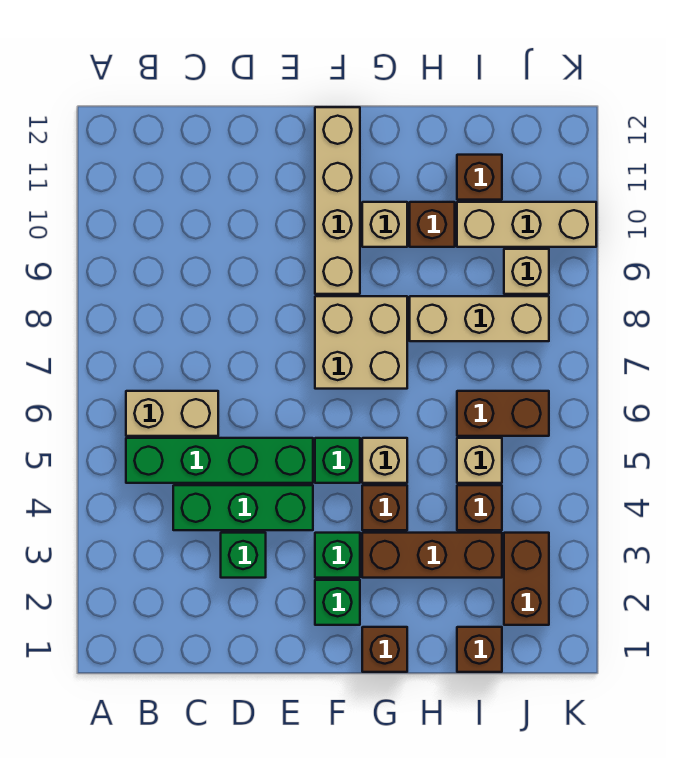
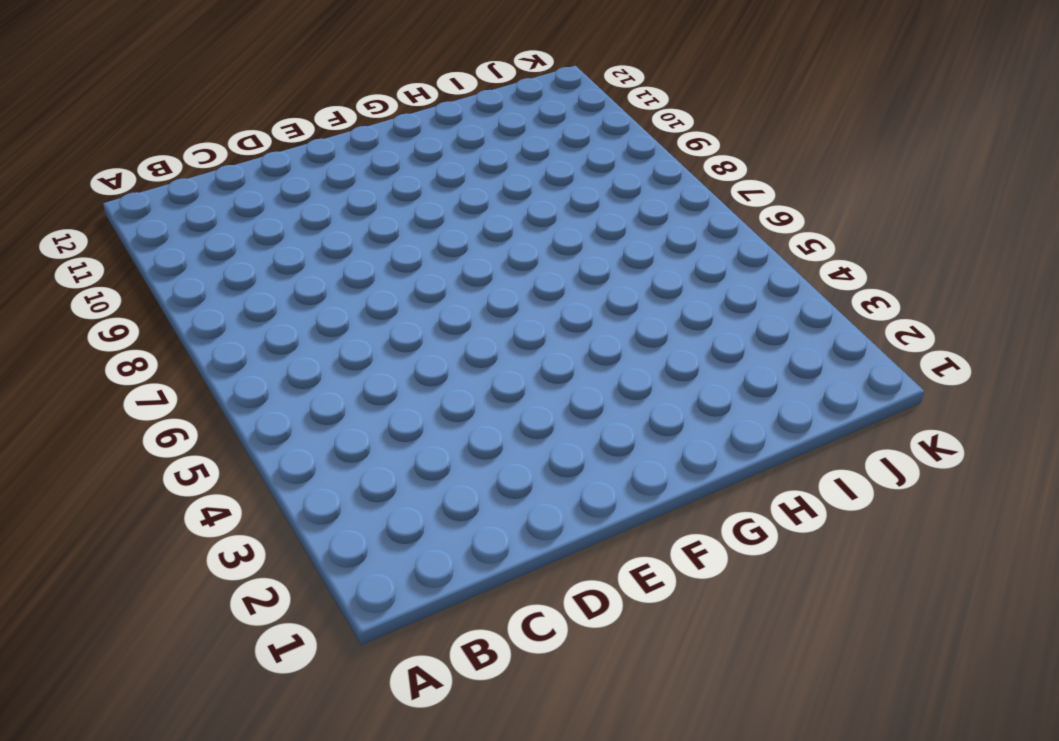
none -> green brick B5:E5 level 1
none -> tan brick B6:C6 level 1
none -> green brick C4:E4 level 1

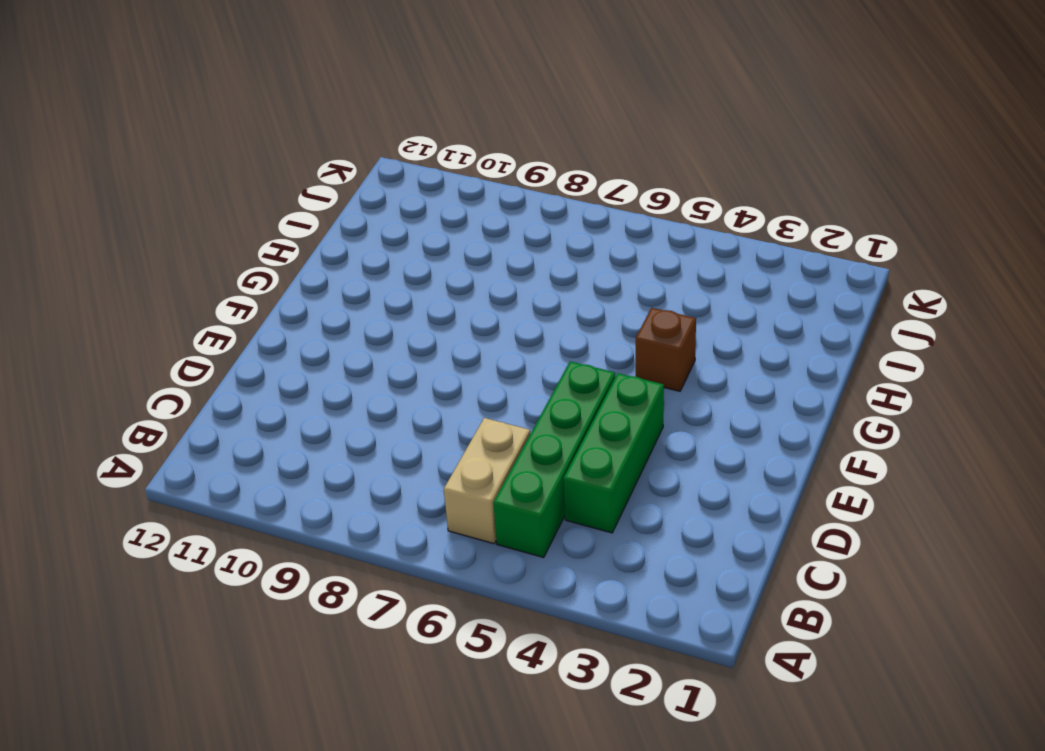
none -> green brick D3 level 1
none -> green brick F2 level 1
none -> green brick F3 level 1

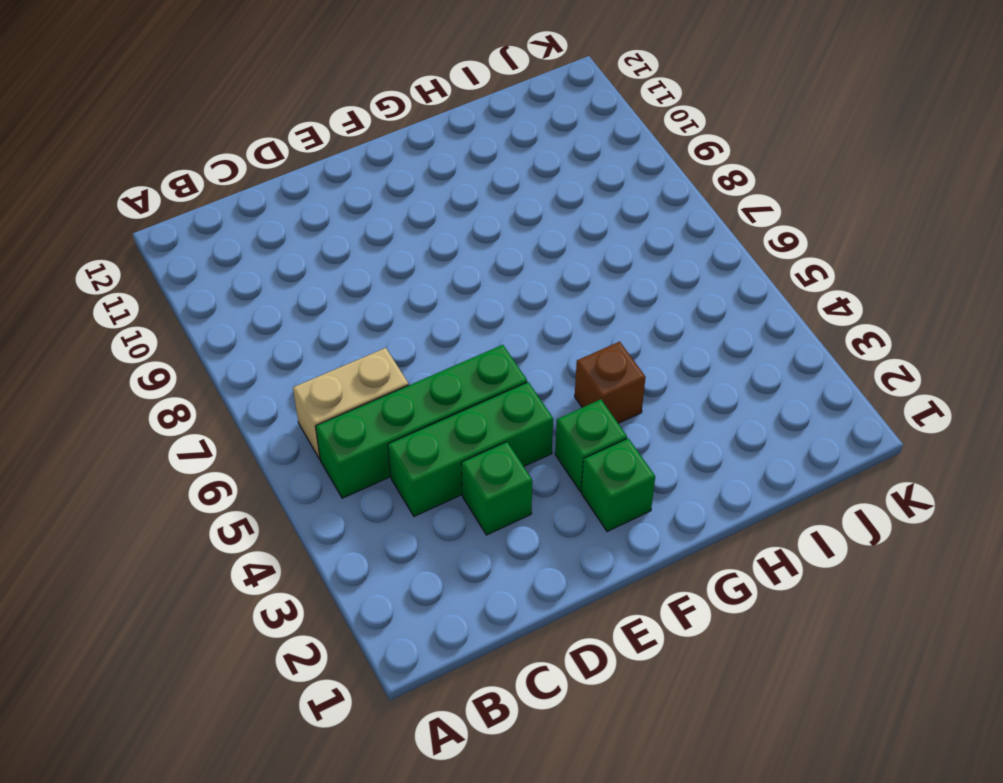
none -> green brick F5 level 1
none -> tan brick F7:G8 level 1
none -> tan brick F9:F12 level 1

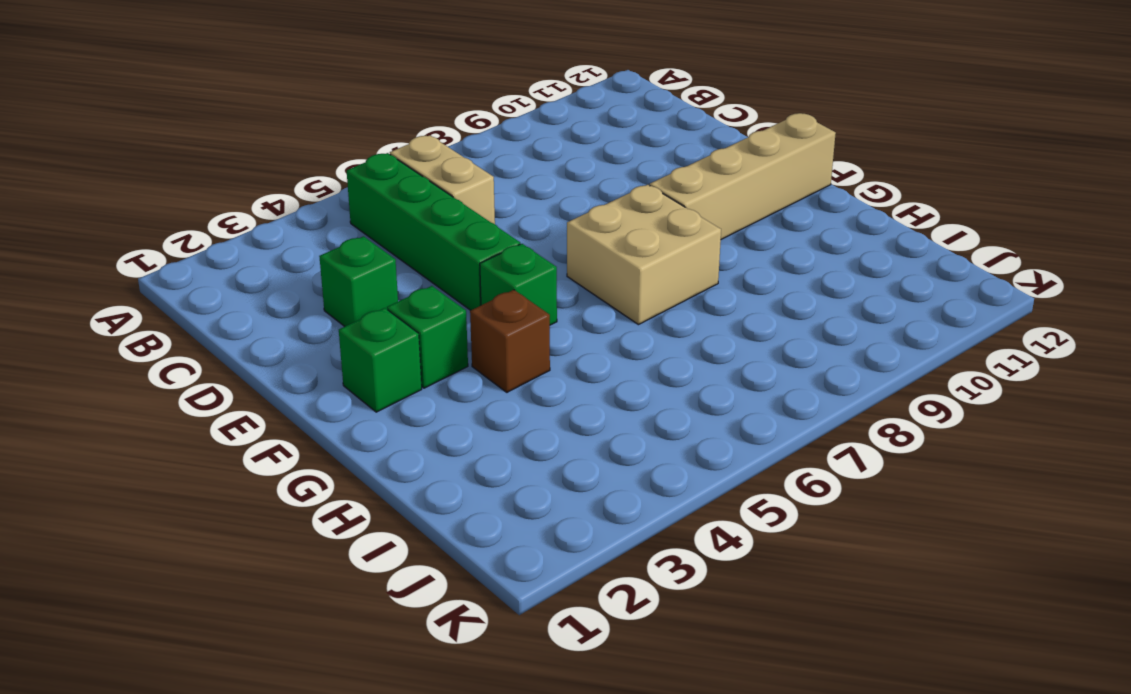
none -> green brick C4:E4 level 1
none -> brown brick G1 level 1
none -> brown brick G3:I3 level 1

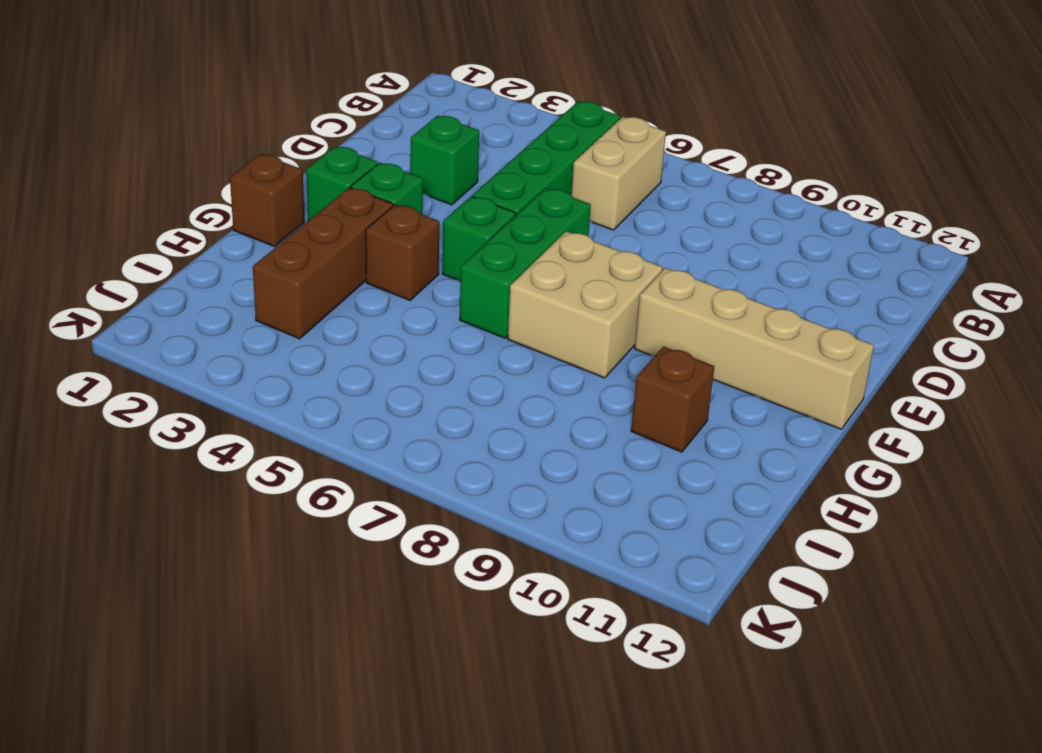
green brick E6:G6 level 1 -> green brick C4:E4 level 1
none -> tan brick G5 level 1
none -> tan brick G10 level 1
none -> tan brick H8:J8 level 1

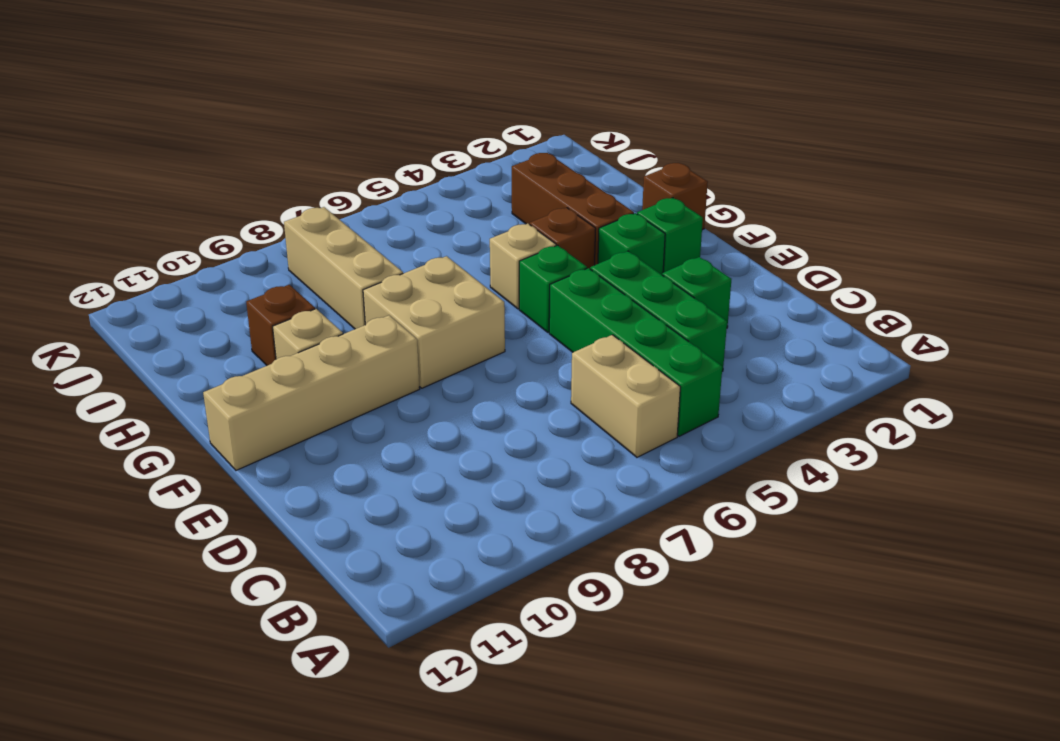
none -> brown brick I1 level 1
none -> brown brick I4 level 1
none -> tan brick I5 level 1

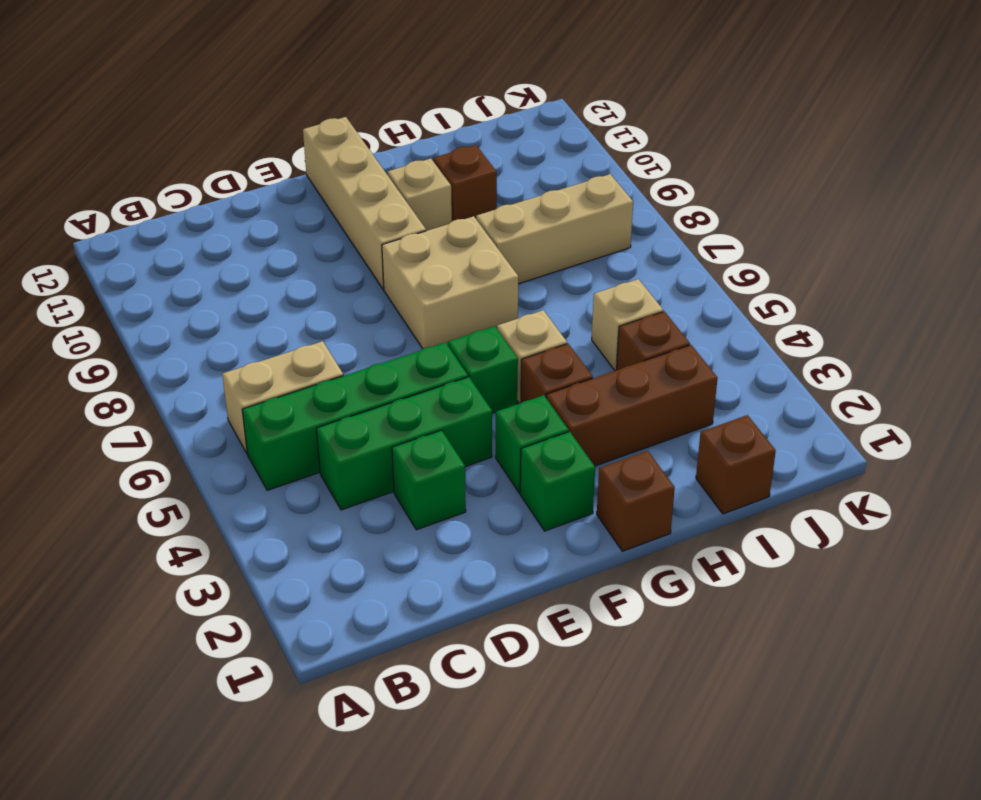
none -> brown brick I6:J6 level 1
none -> tan brick I10:K10 level 1
none -> brown brick I11 level 1

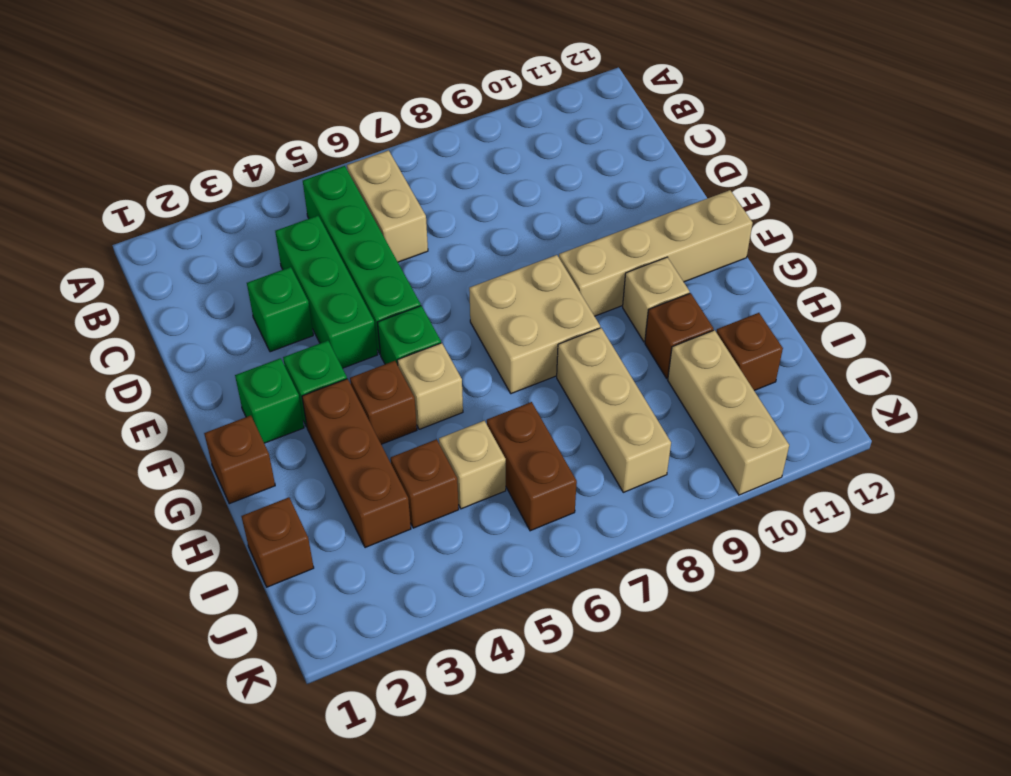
none -> brown brick J2:J3 level 1
none -> tan brick J9 level 1

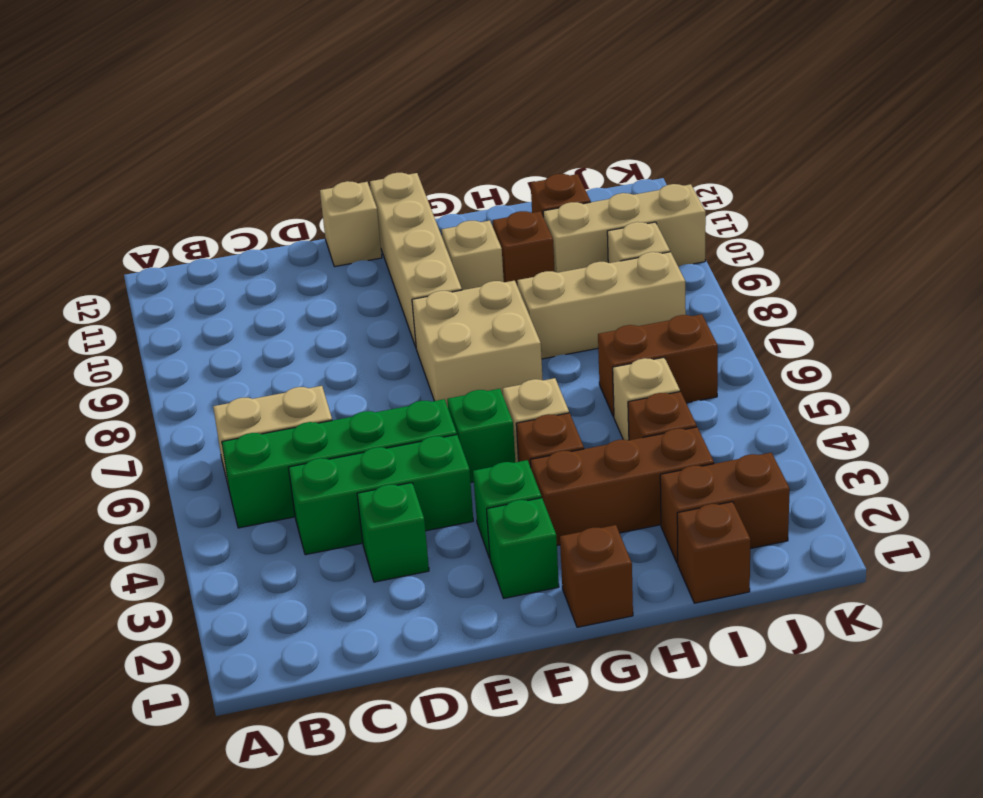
tan brick E12 level 1 -> none
brown brick I2:J2 level 1 -> brown brick J2:J3 level 1

